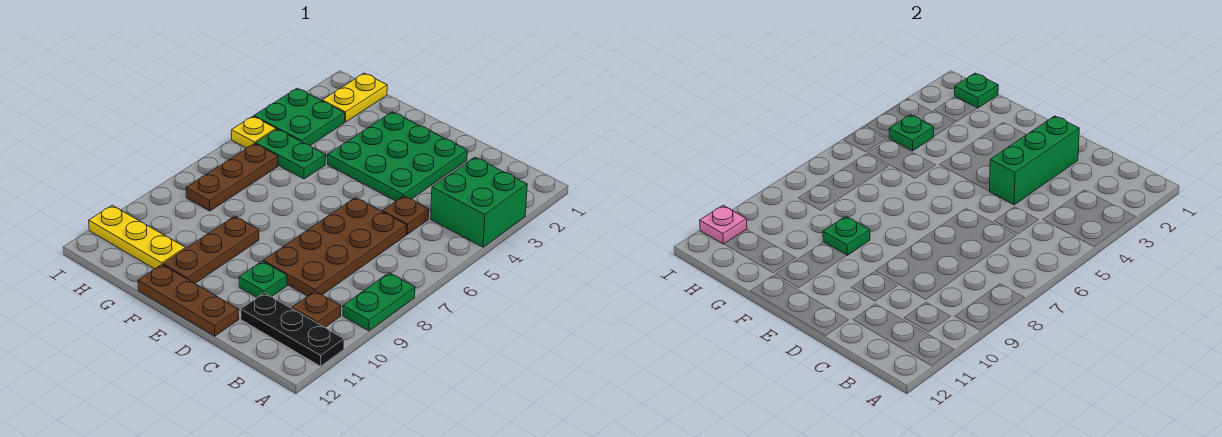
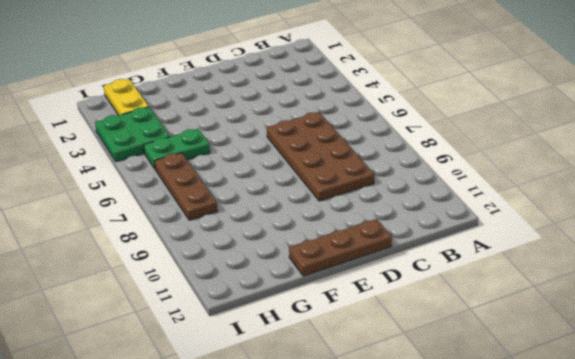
none -> green brick A3:B4 level 1
none -> green plate A8:A9 level 1
none -> black plate A11:C11 level 1

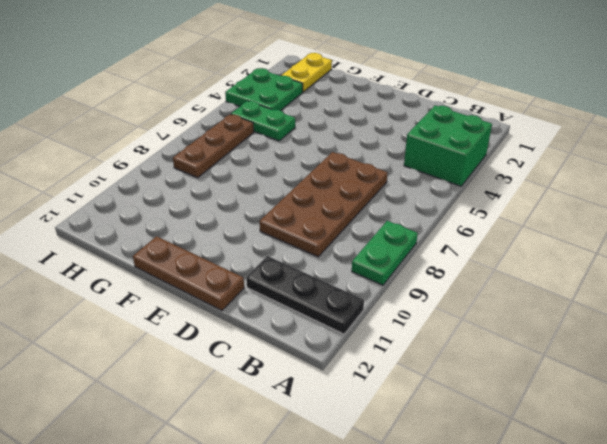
none -> brown plate B10 level 1
none -> brown plate C5 level 1
none -> green plate D2:F4 level 1

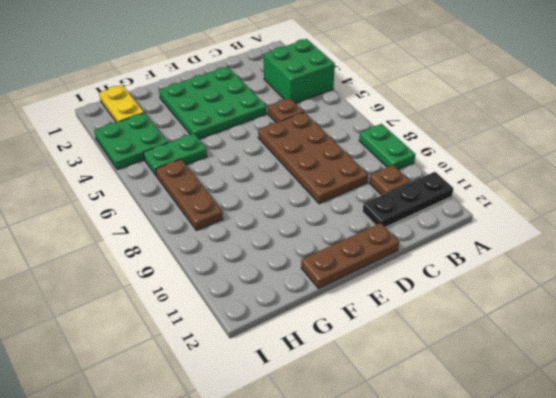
none -> green plate D10 level 1
none -> brown plate F9:F11 level 1
none -> yellow plate G11:I11 level 1

